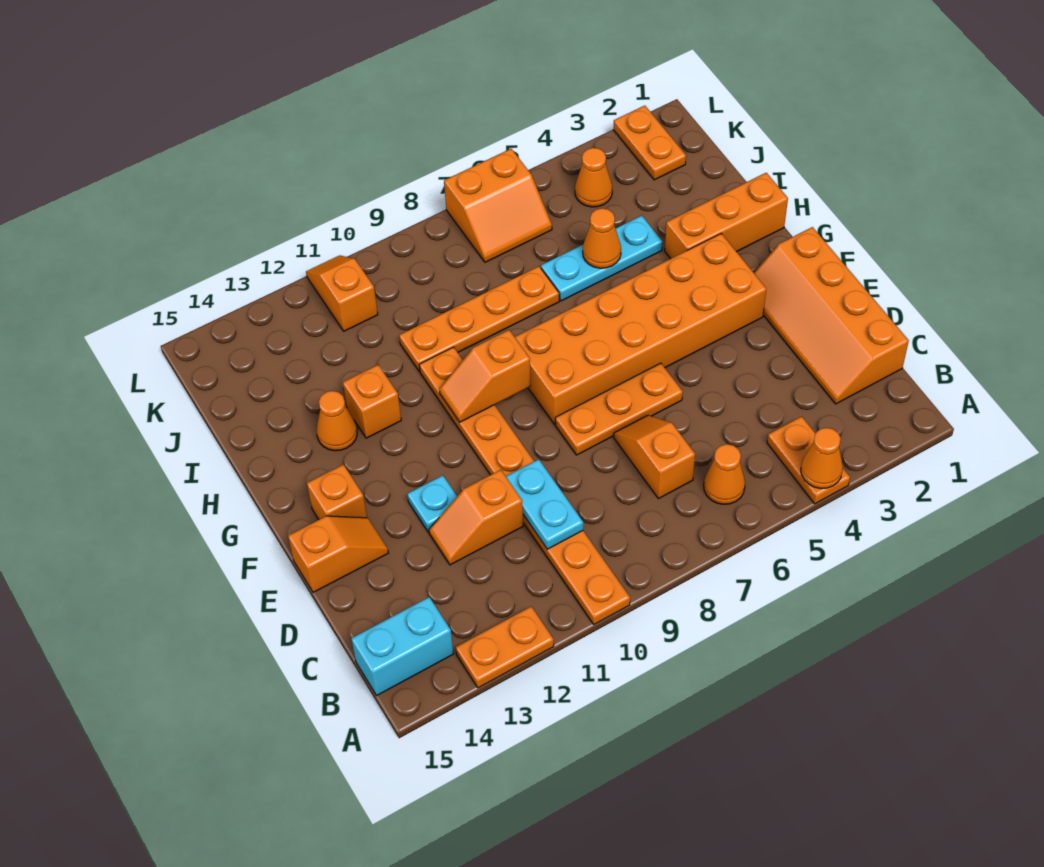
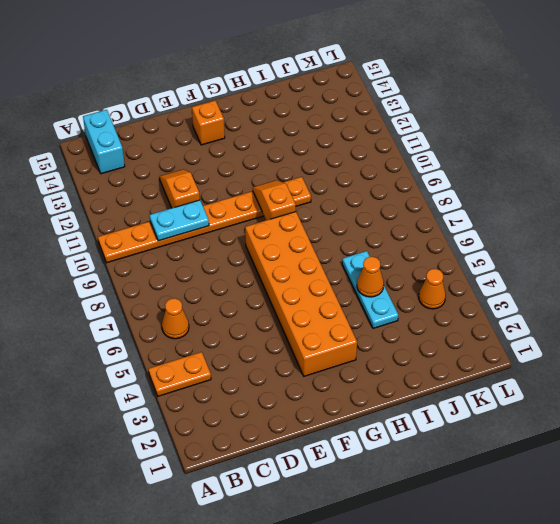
none -> orange plate A12:A13 level 1
none -> orange slope C1:F2 level 1 top 1
none -> orange slope C7:D7 level 1 top C

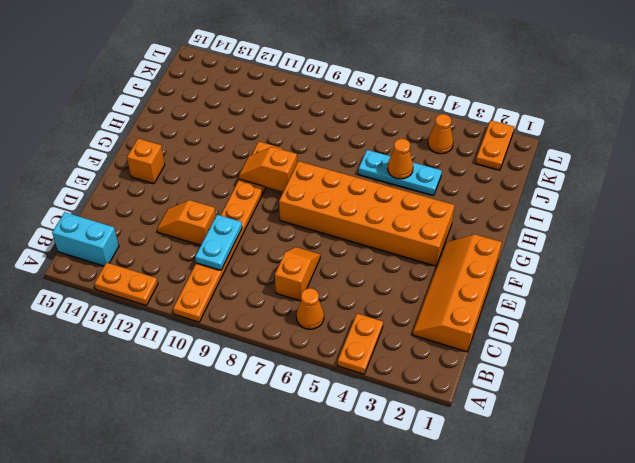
none -> orange plate E6:E8 level 1
none -> cyan plate E12 level 1
none -> orange slope E14:E15 level 1 top 15

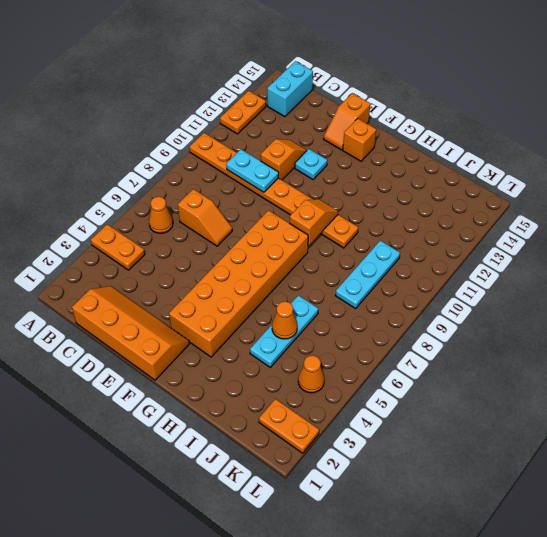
cyan plate J8:J10 level 1 -> none
none -> orange plate E6:E8 level 1
none -> orange brick H1:H3 level 1
none -> orange brick H12 level 1

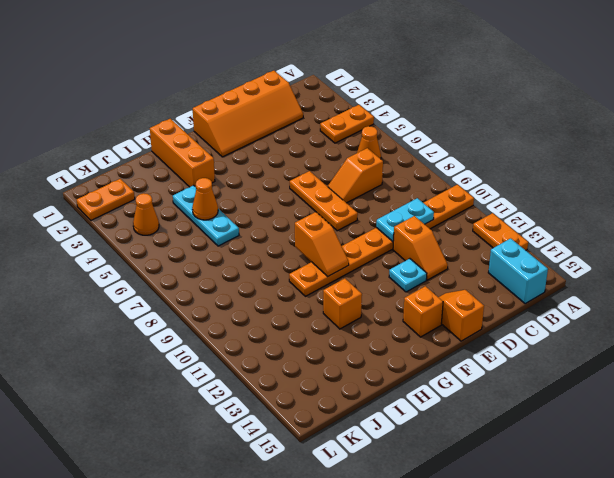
none -> orange brick F3:G8 level 1
none -> orange cone H13 level 1
none -> orange plate I7:I10 level 1

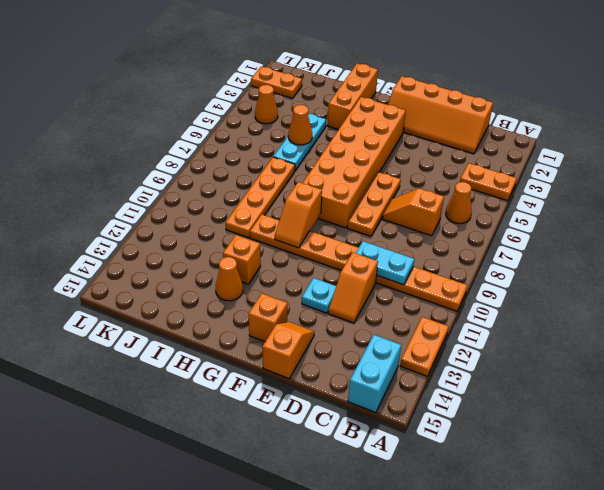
none -> orange slope K6:L7 level 1 top L
none -> orange slope K11:L11 level 1 top K
none -> orange cone A4 level 2

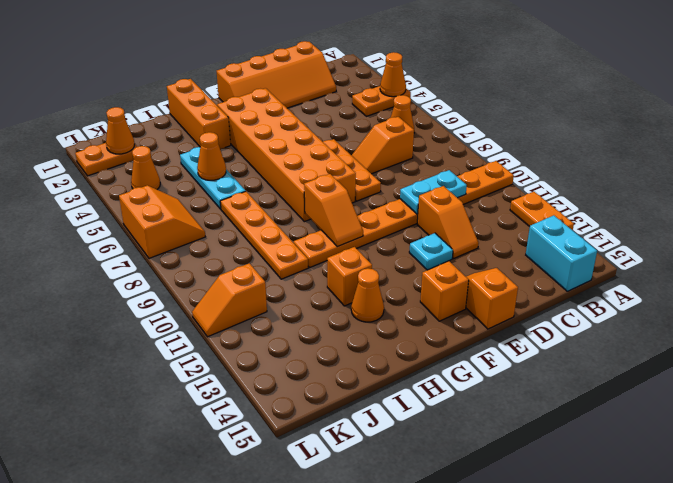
orange cone K2 level 2 -> none

